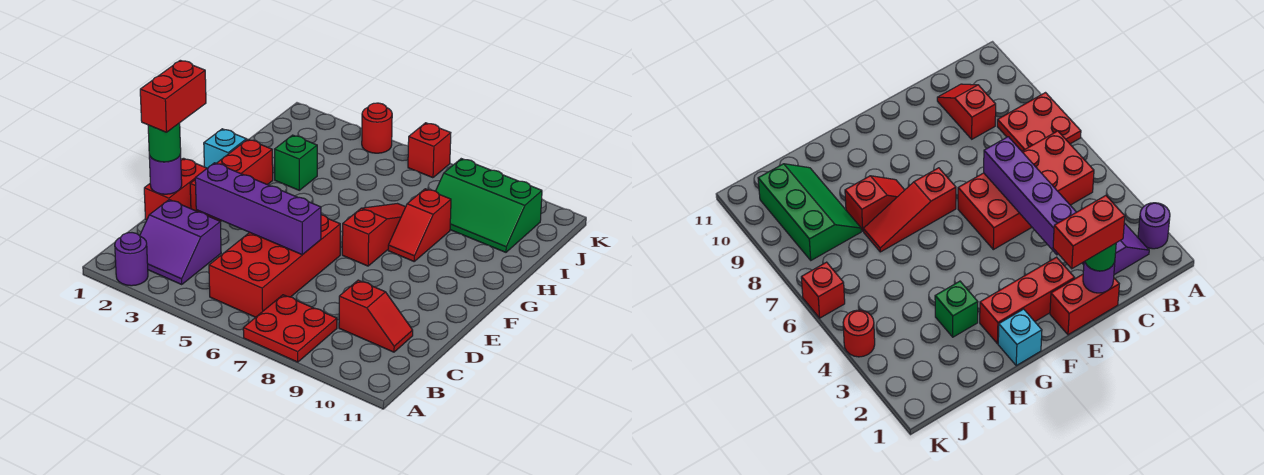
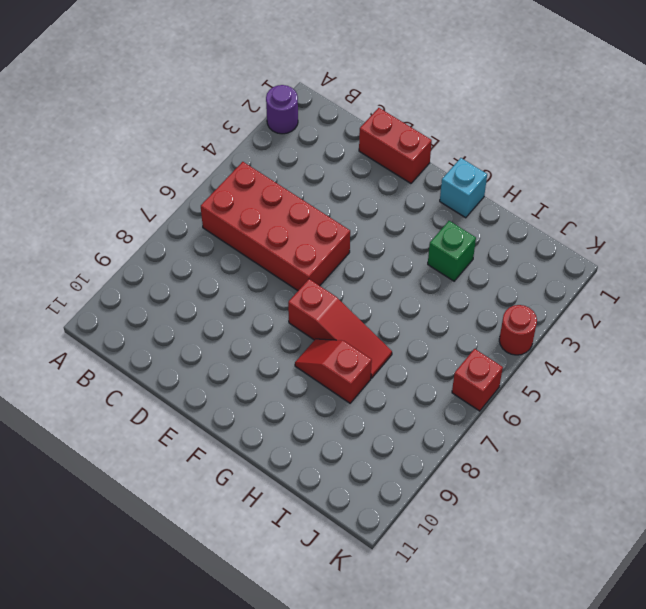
none -> red plate A7:B8 level 1
none -> purple slope B2:C3 level 1 top C
none -> red slope C9:C10 level 1 top 9

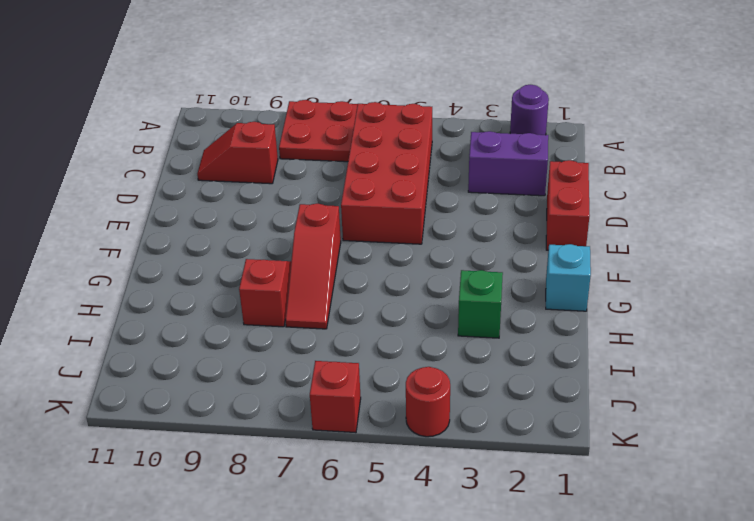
none -> red brick E2:G2 level 1
none -> green slope I8:J10 level 1 top J
none -> purple round brick D1 level 2

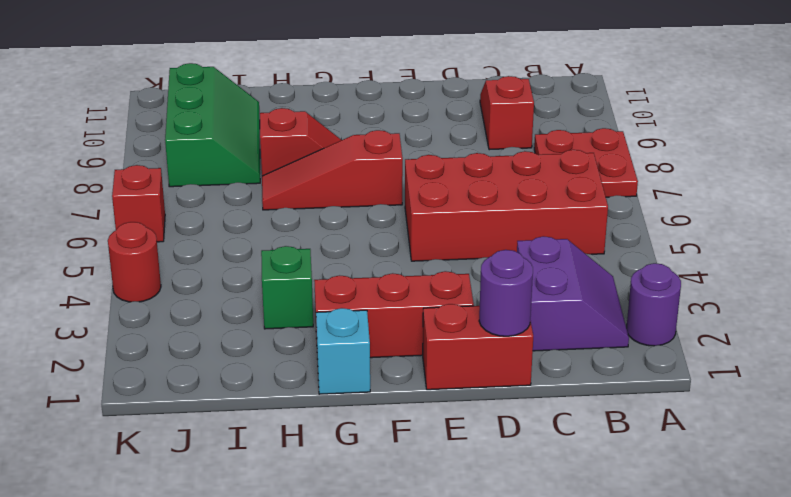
none -> purple brick D3:D6 level 2
none -> green round brick D1 level 3
none -> red brick D1:E1 level 4

